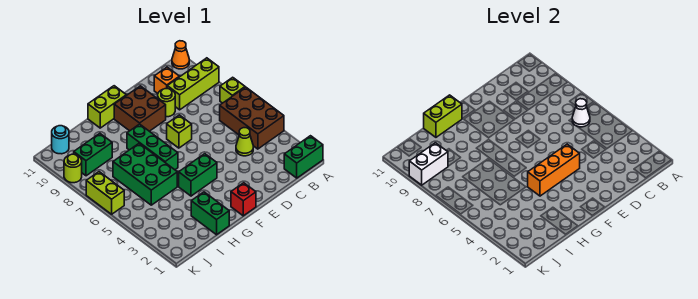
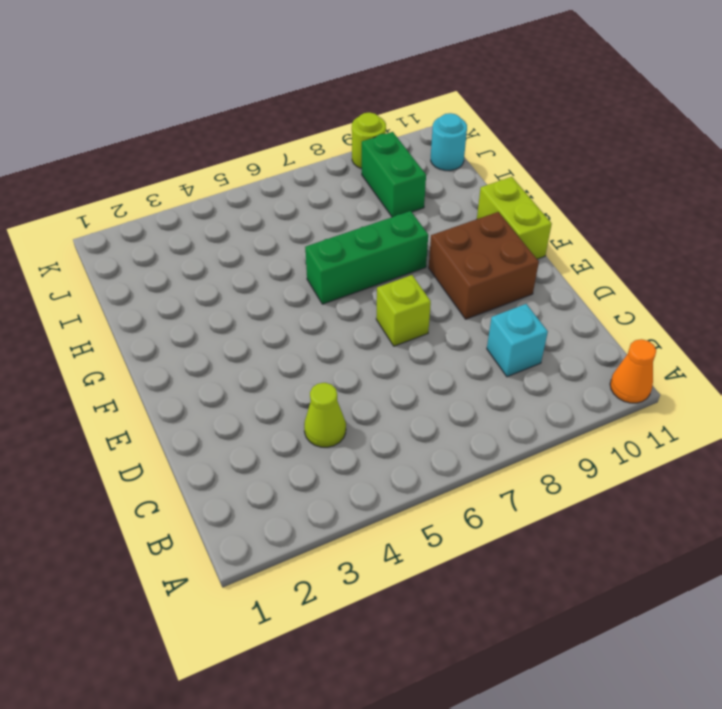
cyan brick C9 level 1 -> lime brick A9:C9 level 1
none -> green brick A1:B1 level 1
none -> brown brick A4:B6 level 1
none -> lime brick A7 level 1

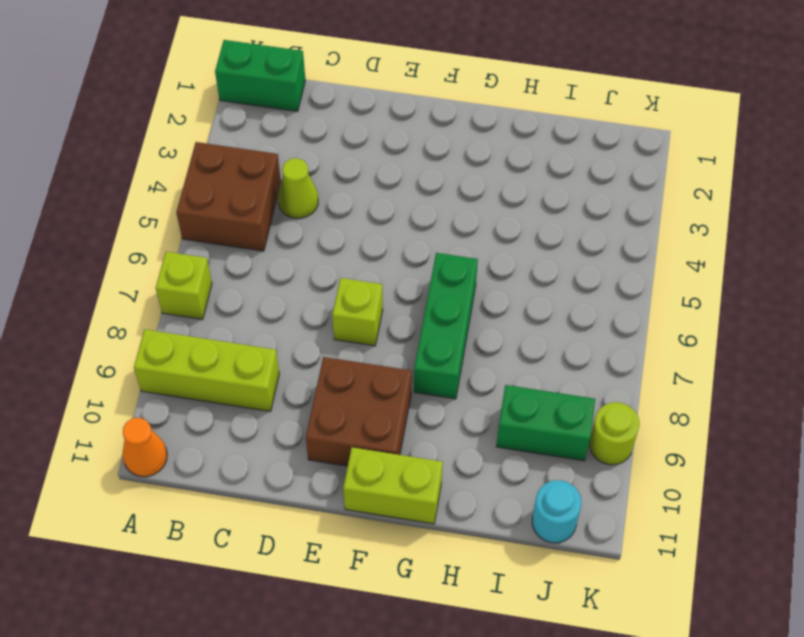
brown brick A4:B5 level 1 -> brown brick A4:B6 level 1
none -> orange brick C10 level 1
none -> lime round brick D9 level 1
none -> red brick F1 level 1

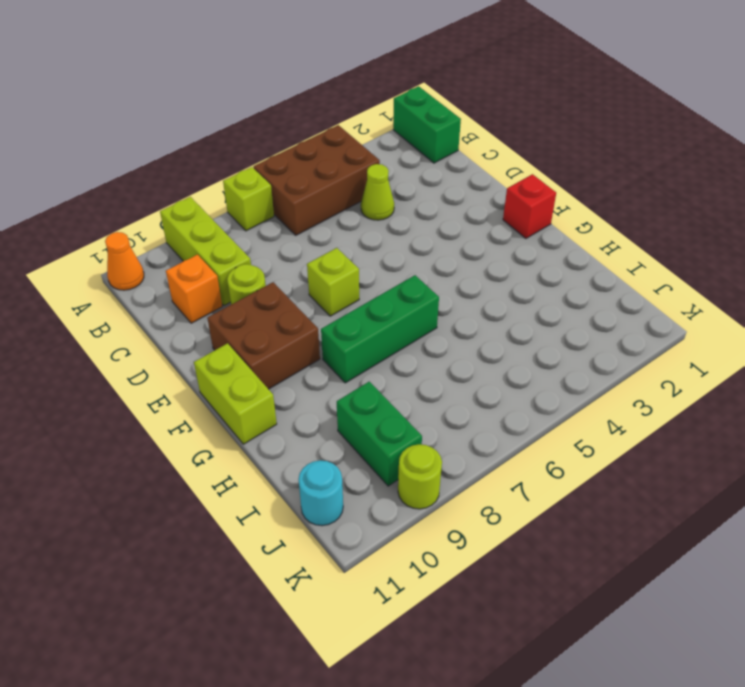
none -> green brick F4:G4 level 1
none -> green brick H1:H2 level 1
none -> green brick H5:I7 level 1

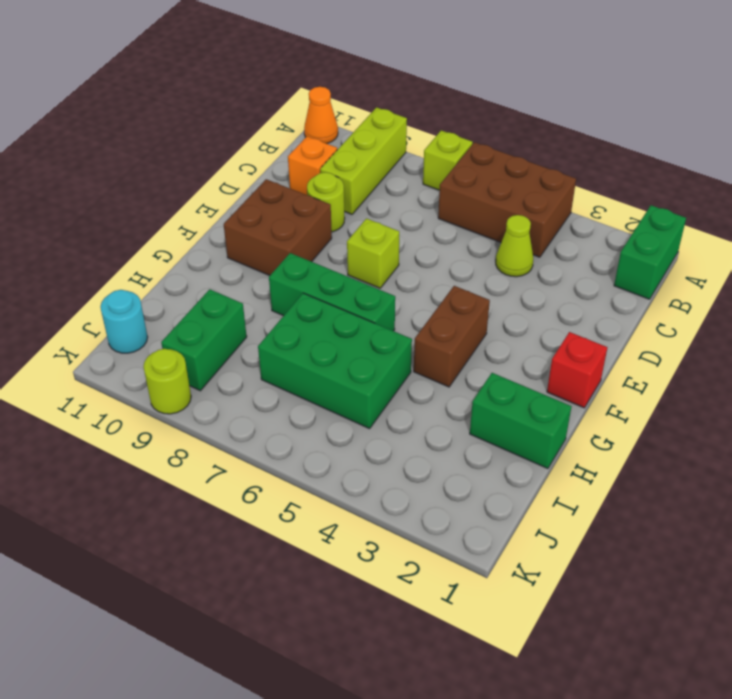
brown brick F4:G4 level 1 -> green brick F4:G4 level 1
none -> lime brick F11:G11 level 1
none -> lime brick K6:K7 level 1
none -> white cone B6 level 2

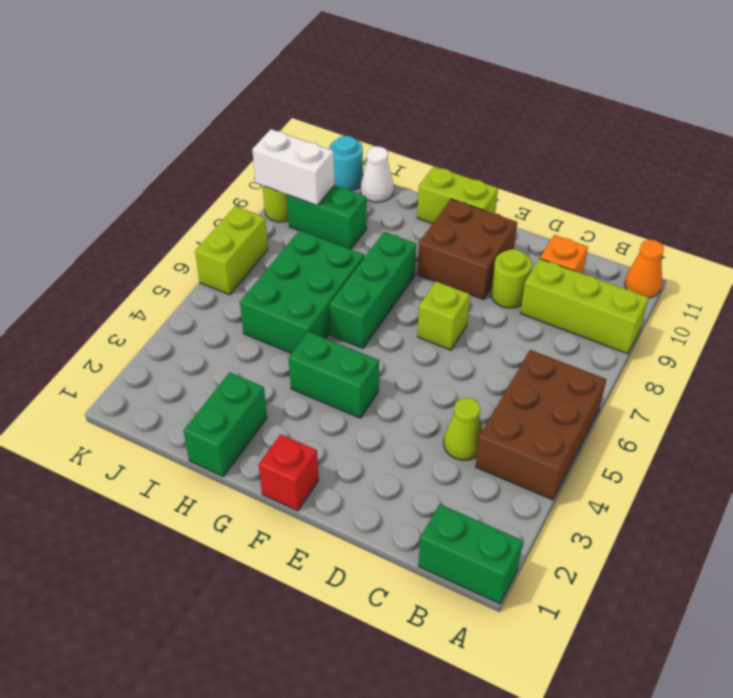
white cone I11 level 1 -> white cone B6 level 2
none -> lime brick A7 level 1
none -> orange brick E4:G4 level 2
none -> lime brick G11:H11 level 2

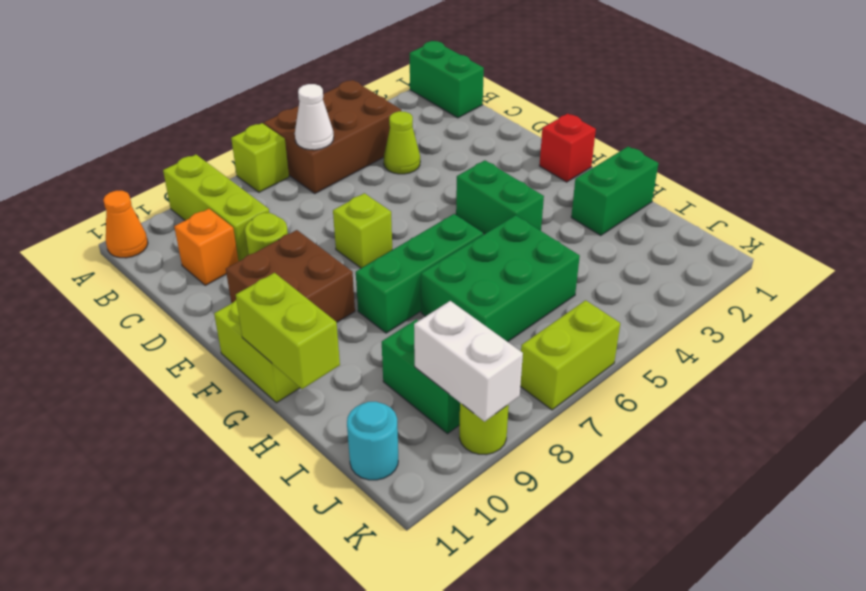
none -> orange brick E4:G4 level 2

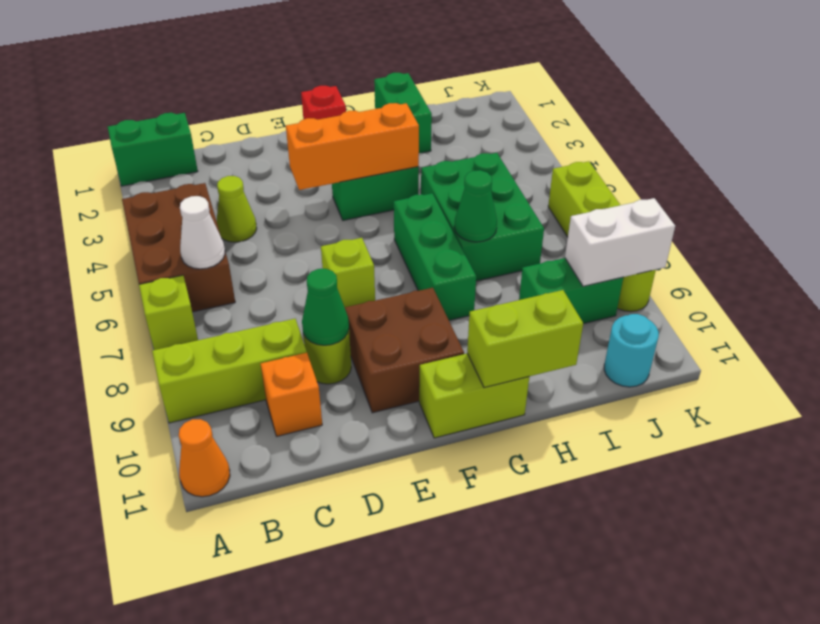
green cone D9 level 2 -> none
green cone H7 level 2 -> none

